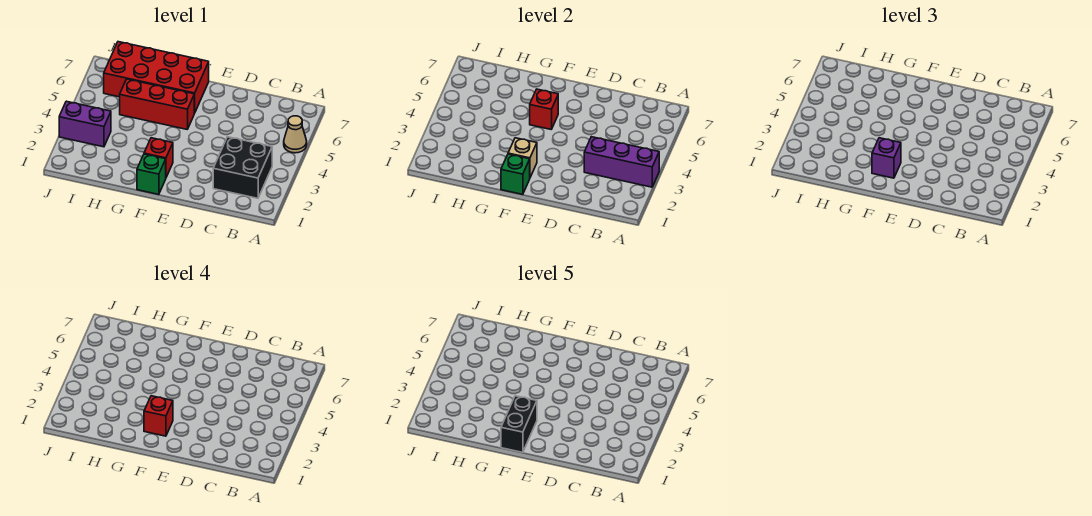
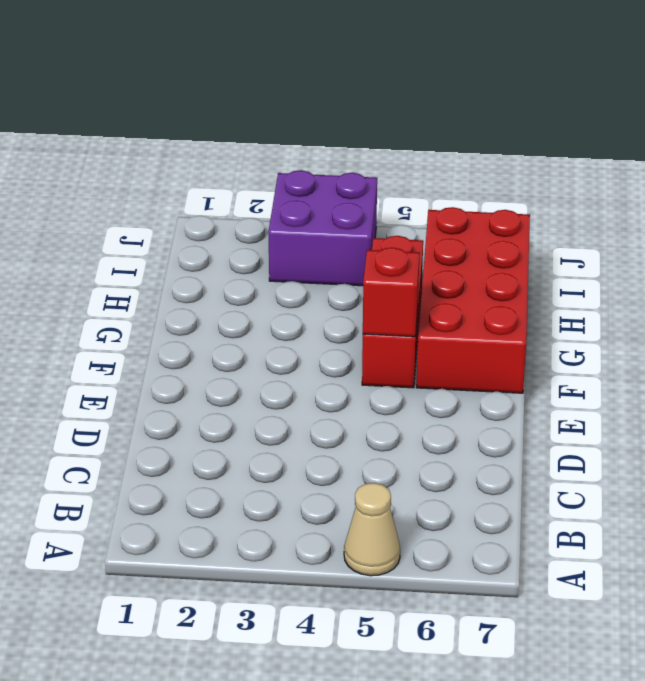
purple brick I3:J4 level 1 -> purple brick I3:J3 level 1
none -> black brick B2:C3 level 1
none -> green brick F1 level 1
none -> red brick F2 level 1

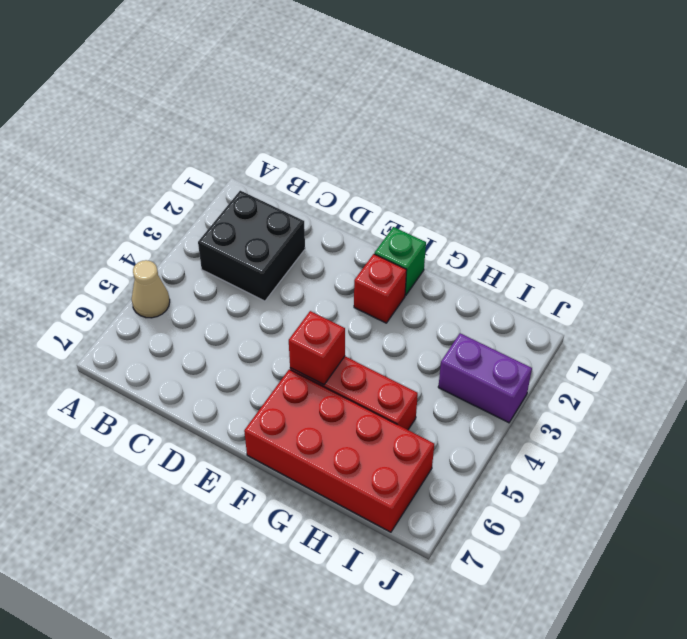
none -> purple brick A3:C3 level 2
none -> green brick F1 level 2
none -> tan brick F2 level 2

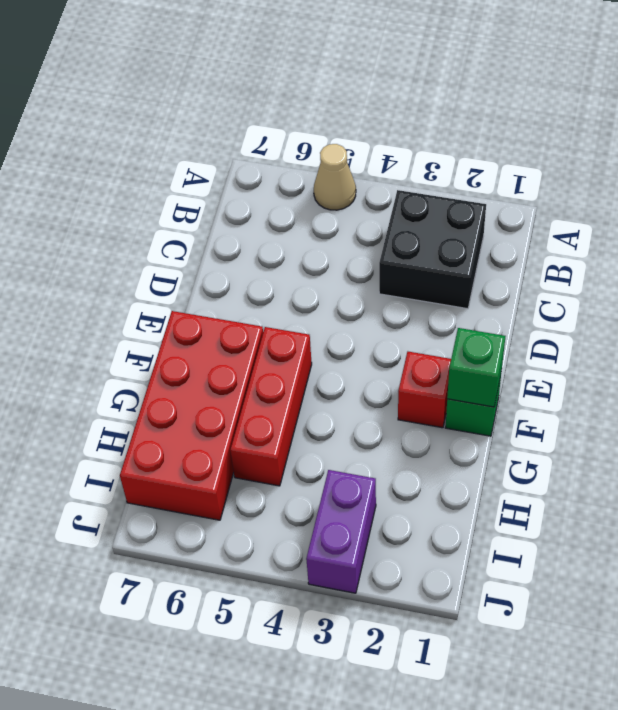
none -> purple brick A3:C3 level 2
none -> tan brick F2 level 2
none -> red brick F5 level 2

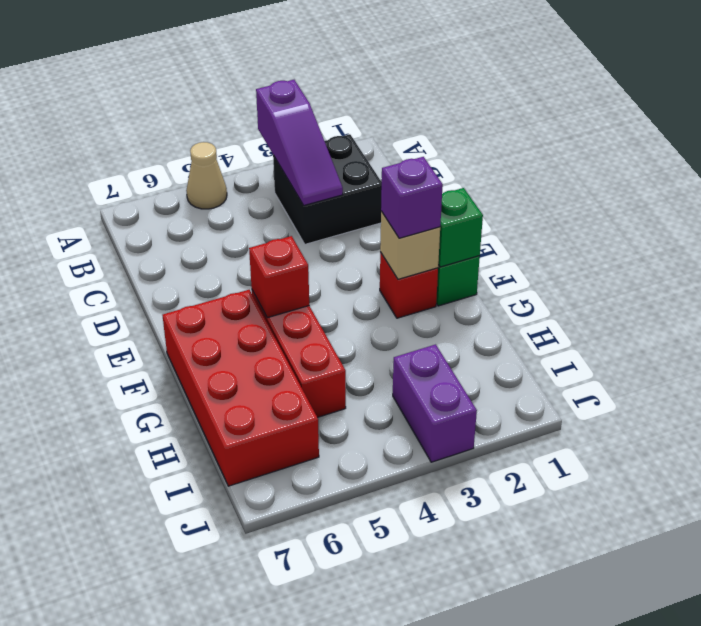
purple slope A3:C3 level 2 top A -> purple brick A3:C3 level 2
none -> red brick F2 level 4
none -> black brick F1:F2 level 5

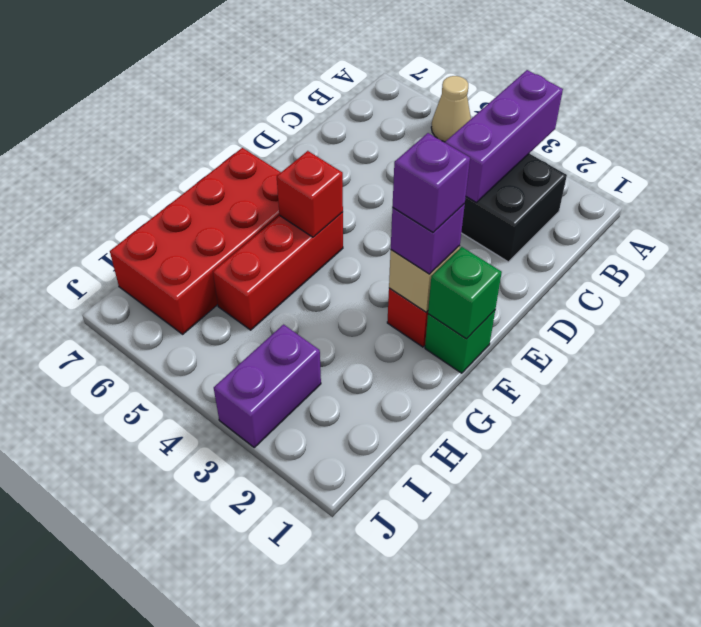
purple brick F2 level 4 -> red brick F2 level 4
none -> black brick F1:F2 level 5

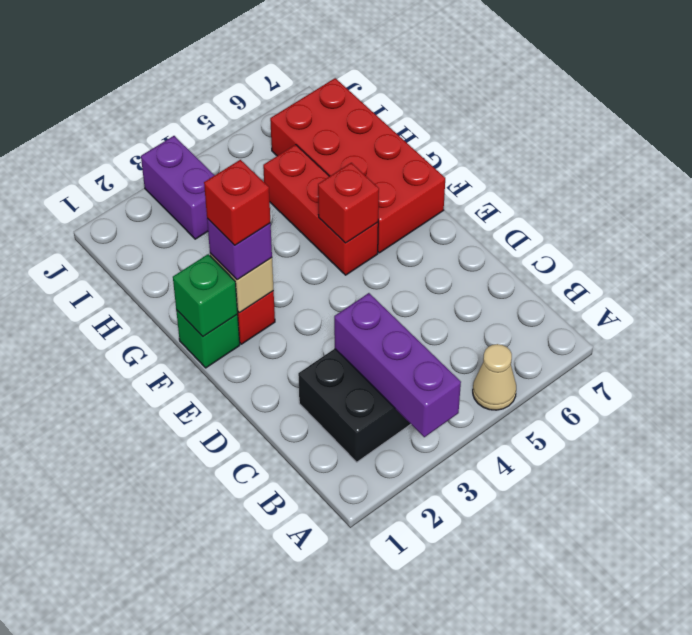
none -> black brick F1:F2 level 5

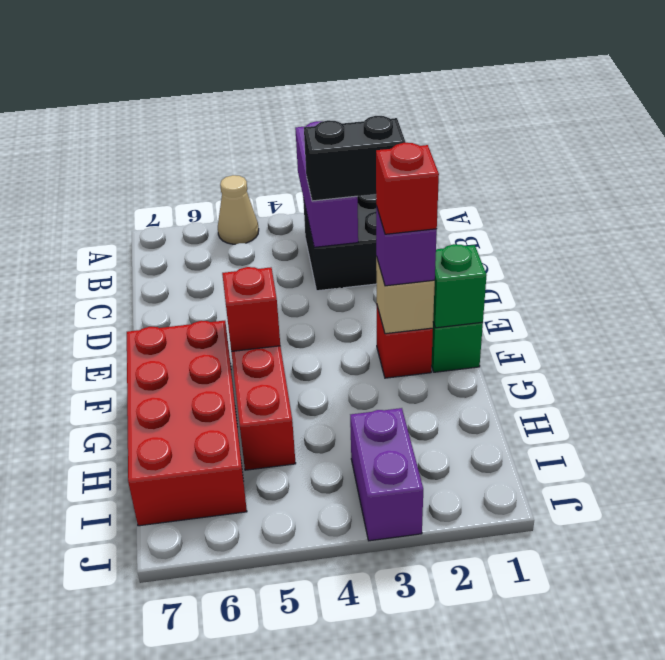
black brick C2:C3 level 3 -> black brick F1:F2 level 5

